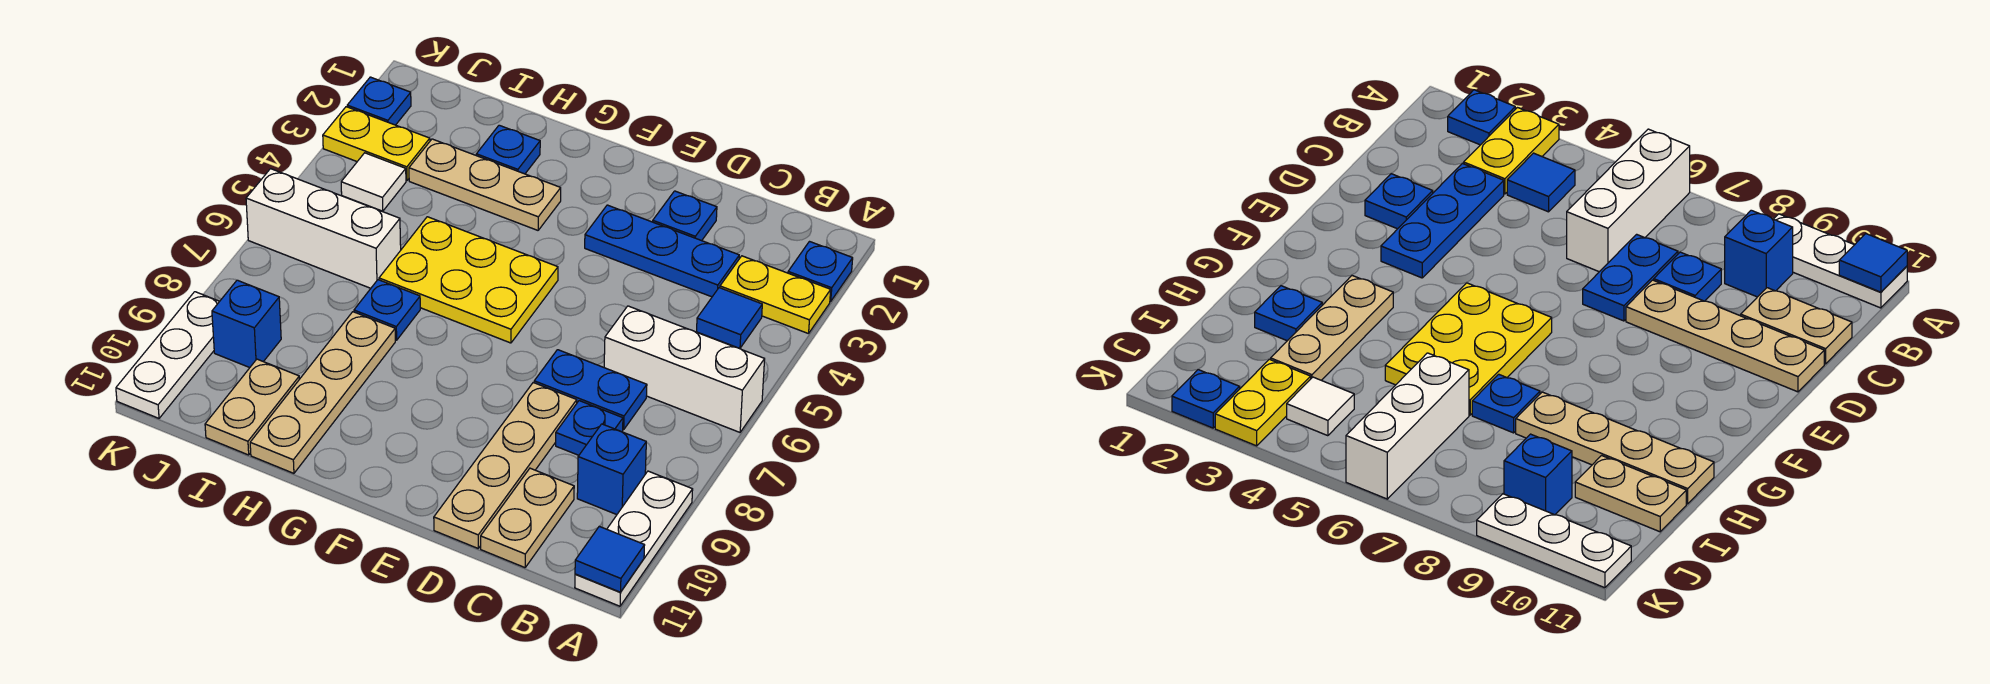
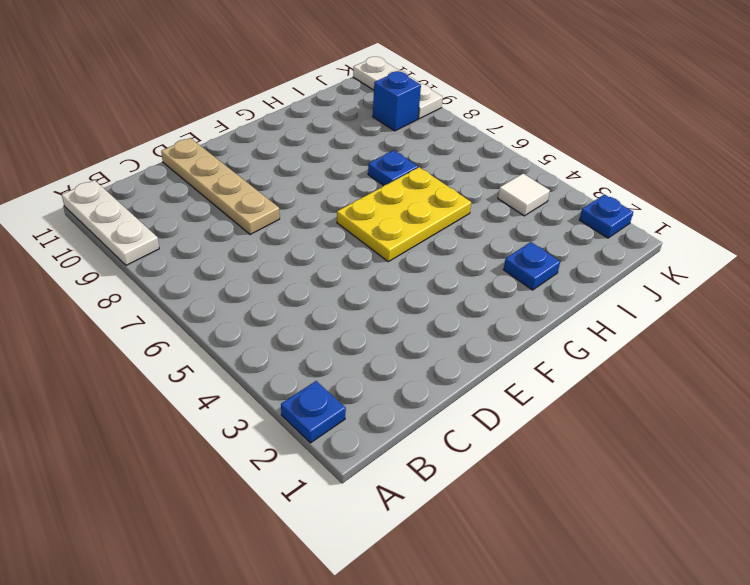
none -> yellow plate A3:B3 level 1
none -> white brick A6:C6 level 1
none -> blue tile B4 level 1

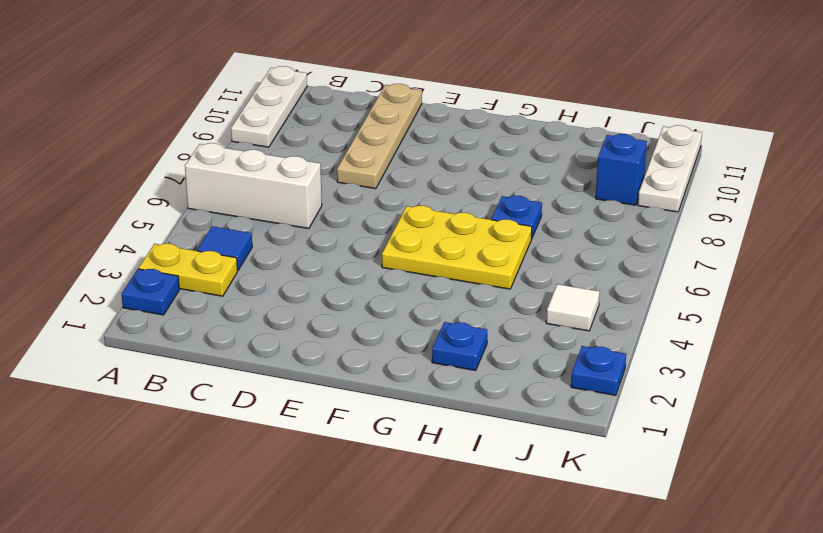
none -> blue brick B9 level 1
none -> blue plate C3:E3 level 1
none -> blue plate C7:D7 level 1

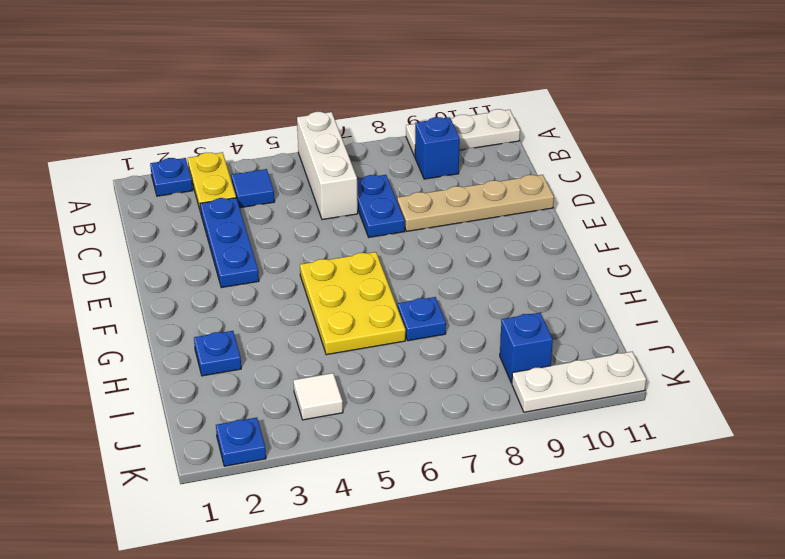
none -> blue plate C8 level 1
none -> tan plate C10:C11 level 1
none -> blue plate D2 level 1

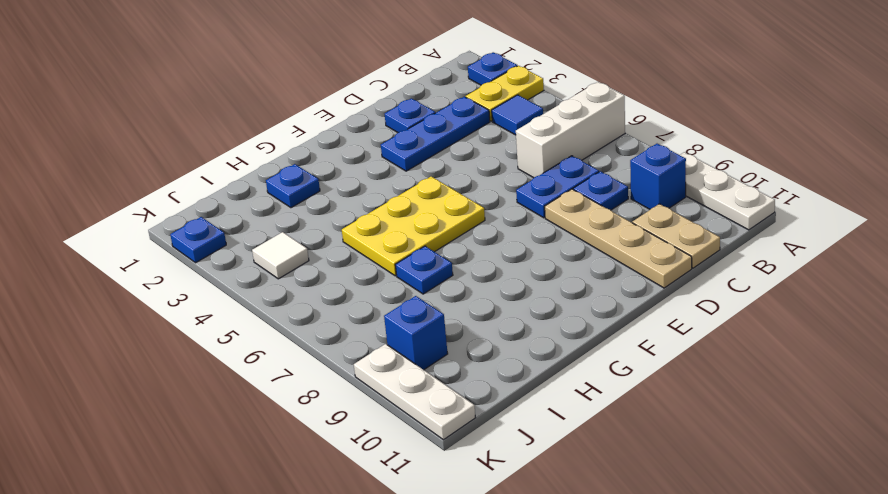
none -> tan plate G3:I3 level 1
none -> tan plate H8:H11 level 1
none -> white brick I6:K6 level 1

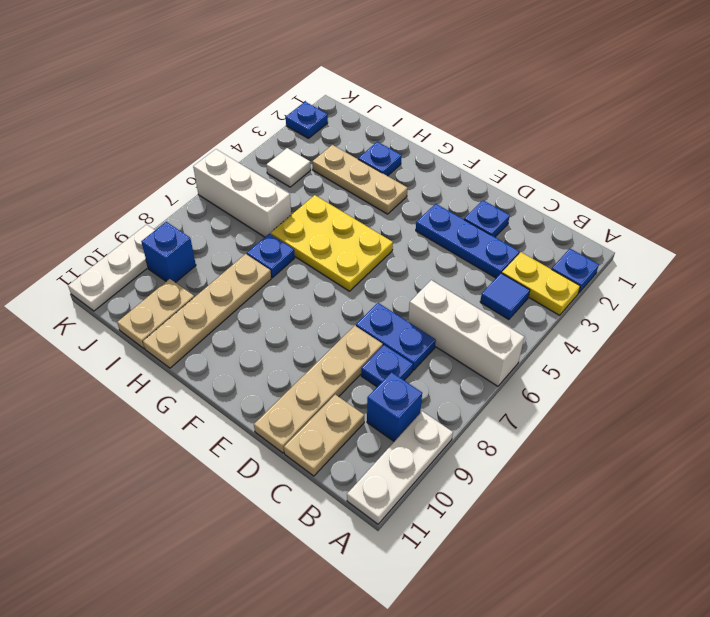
none -> yellow plate J3:K3 level 1
none -> blue tile A11 level 2

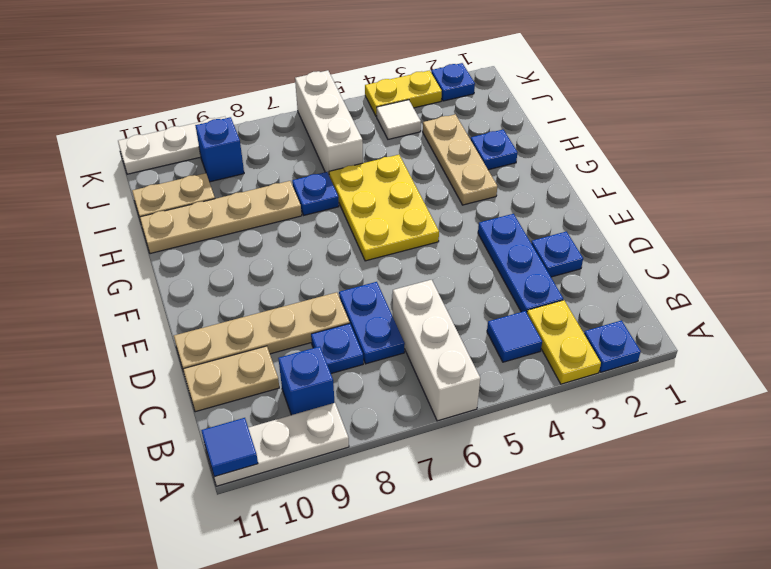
yellow plate K3:K4 level 1 -> yellow plate J3:K3 level 1

